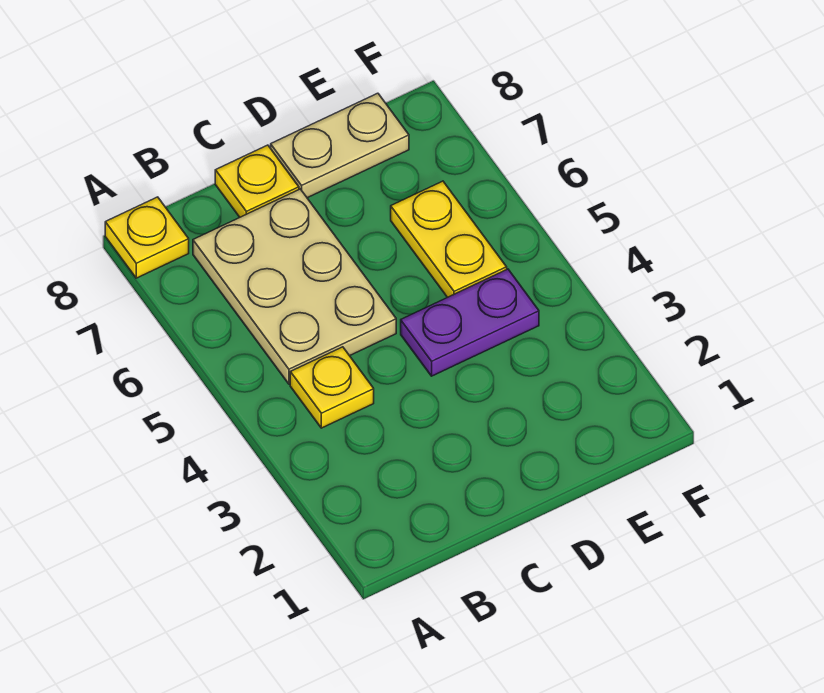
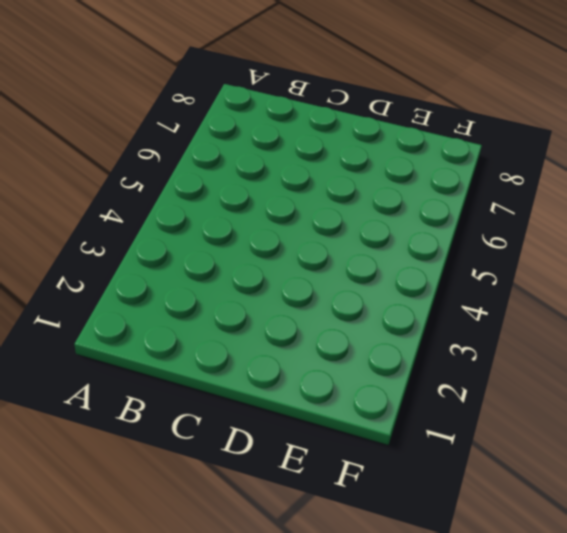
none -> yellow plate A8 level 1
none -> yellow plate B4 level 1

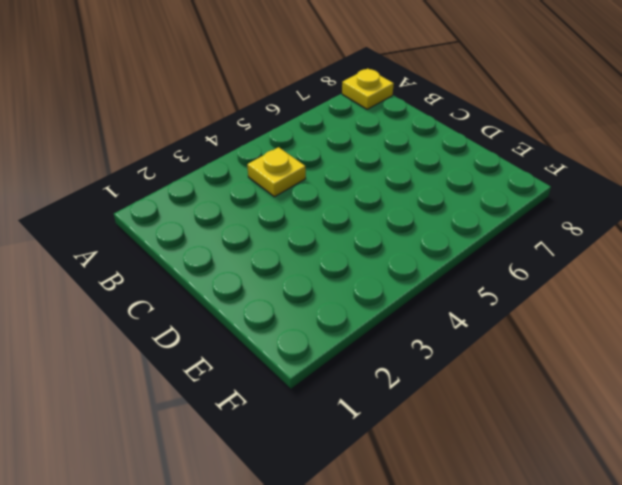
none -> tan plate B5:C7 level 1
none -> yellow plate C8 level 1

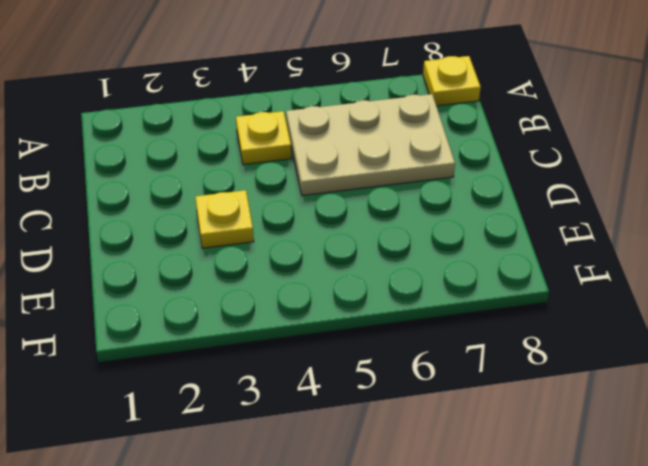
yellow plate D3 level 1 -> yellow plate C8 level 1
none -> purple plate D4:E4 level 1
none -> tan plate D8:E8 level 1

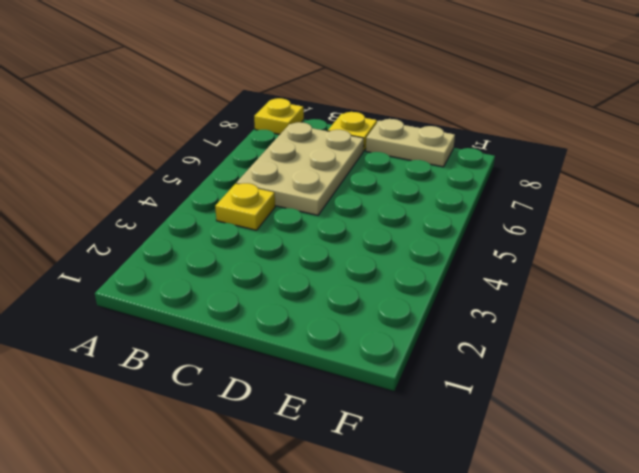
none -> purple plate D4:E4 level 1
none -> yellow plate E5:E6 level 1

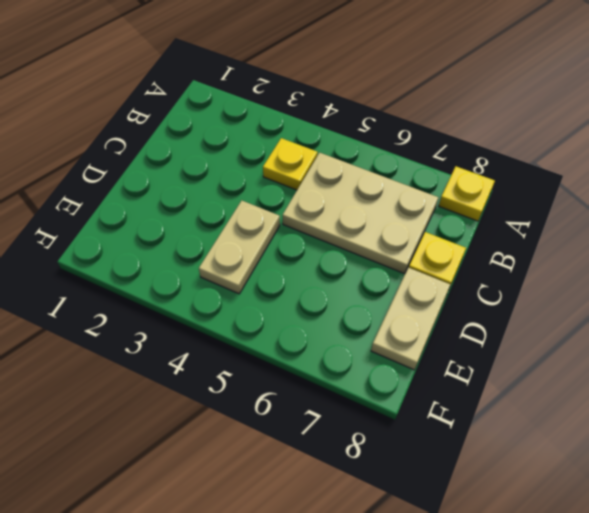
tan plate D4:E4 level 1 -> purple plate D4:E4 level 1
none -> yellow plate E5:E6 level 1

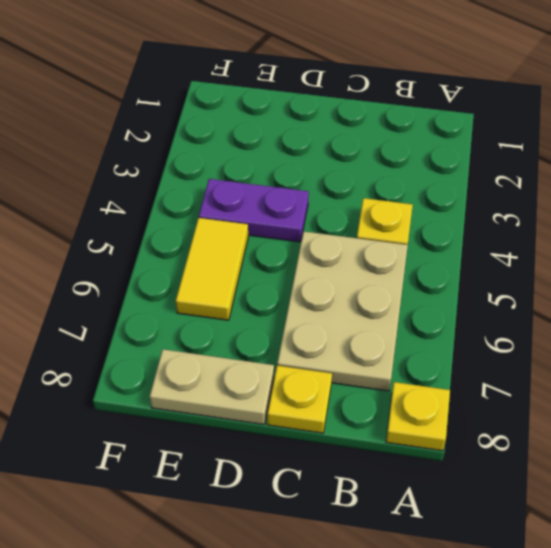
yellow tile E5:E6 level 1 -> yellow plate E5:E6 level 1

